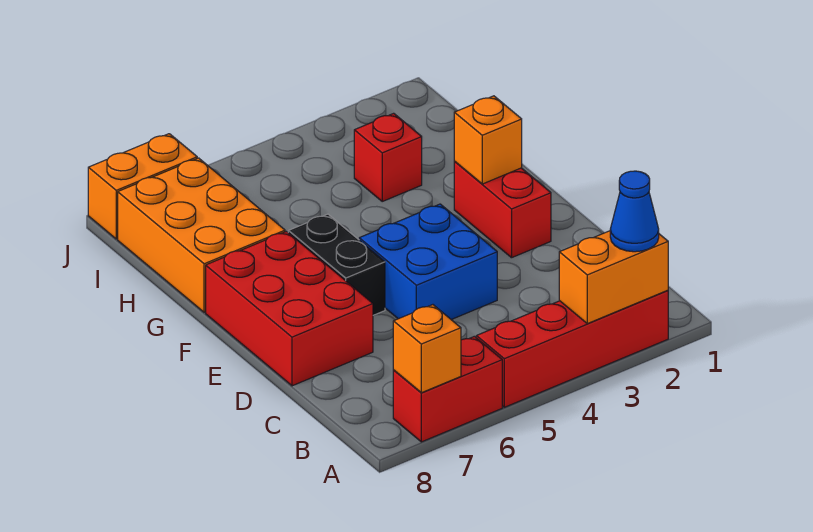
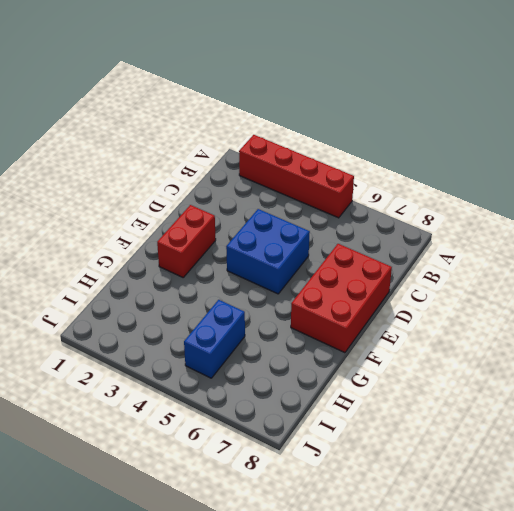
blue brick H5:I5 level 1 -> none
none -> red brick A6:A7 level 1
none -> black brick E6:F6 level 1
none -> orange brick G7:I8 level 1

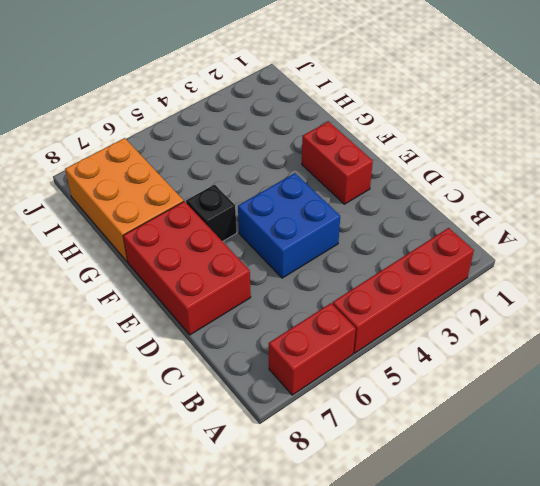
black brick F6 level 1 -> black brick E6:F6 level 1
none -> red brick H3 level 1
none -> orange brick J7:J8 level 1
none -> orange brick A2:A3 level 2

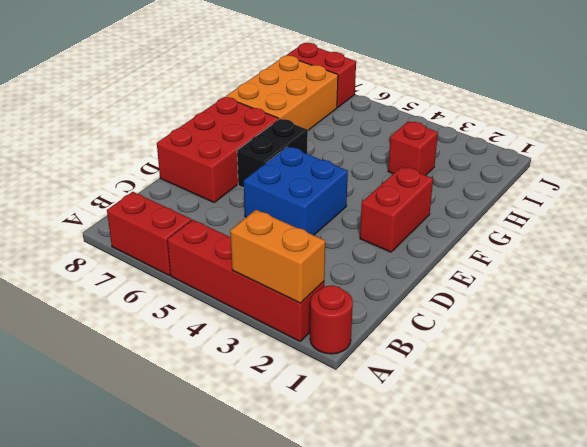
red round brick A1 level 1 -> none
red brick J7:J8 level 1 -> orange brick J7:J8 level 1
none -> orange brick A7 level 2
none -> orange brick F2 level 2
none -> blue cone A2 level 3

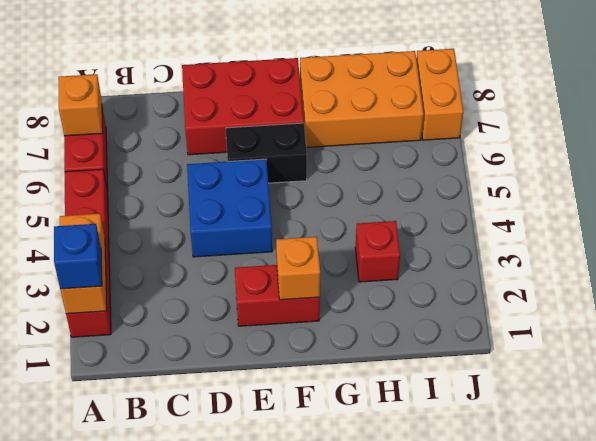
blue brick A2 level 3 -> blue cone A2 level 3

